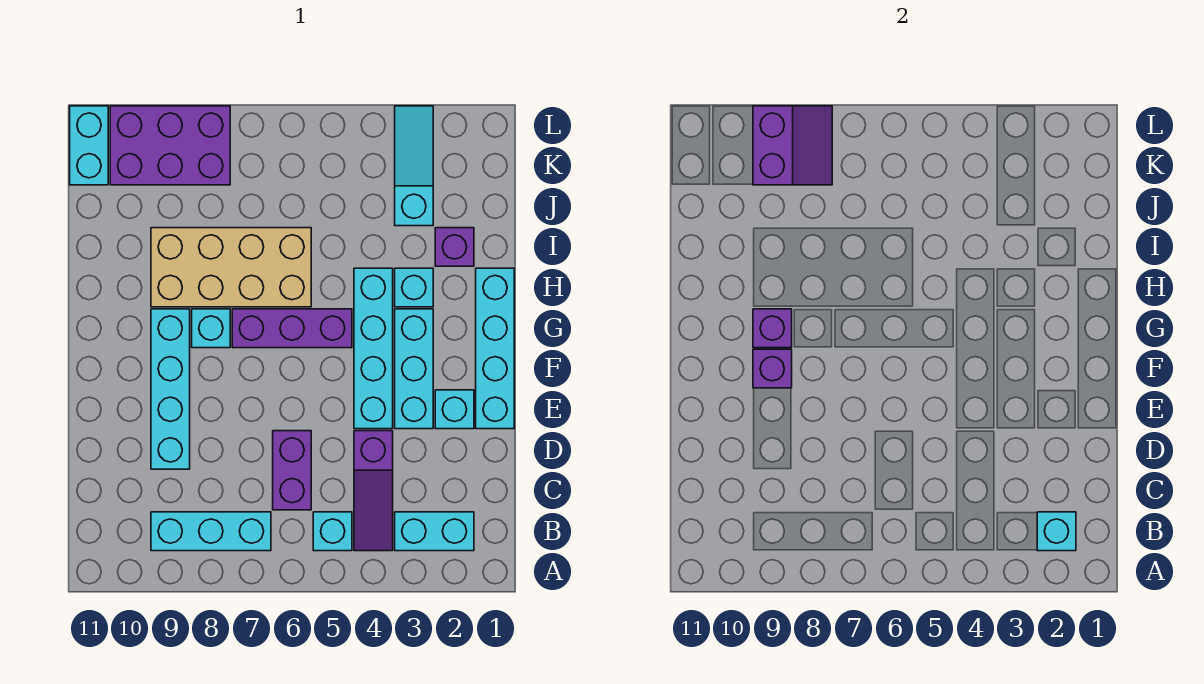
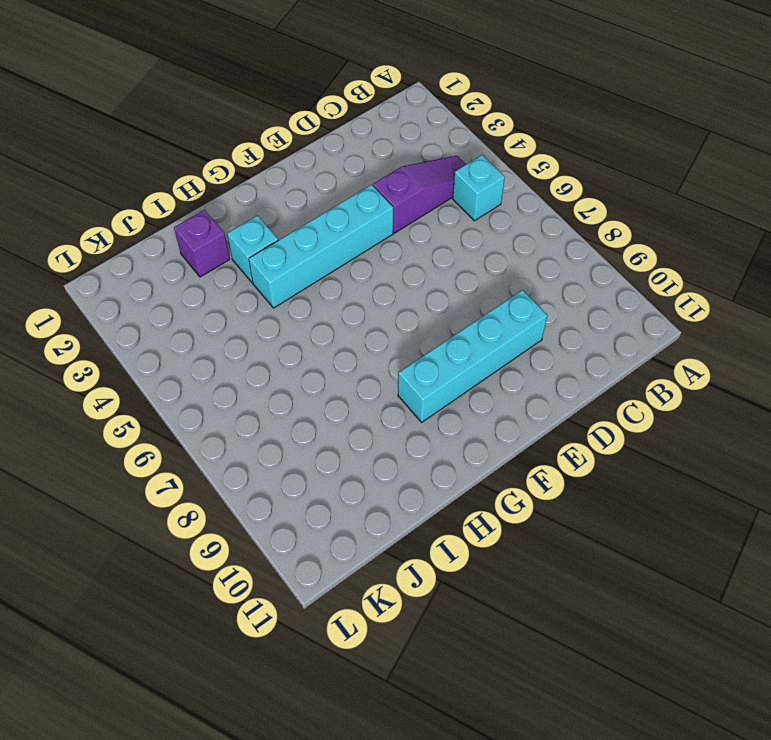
none -> cyan brick B2:B3 level 1
none -> cyan brick B7:B9 level 1
none -> purple brick C6:D6 level 1

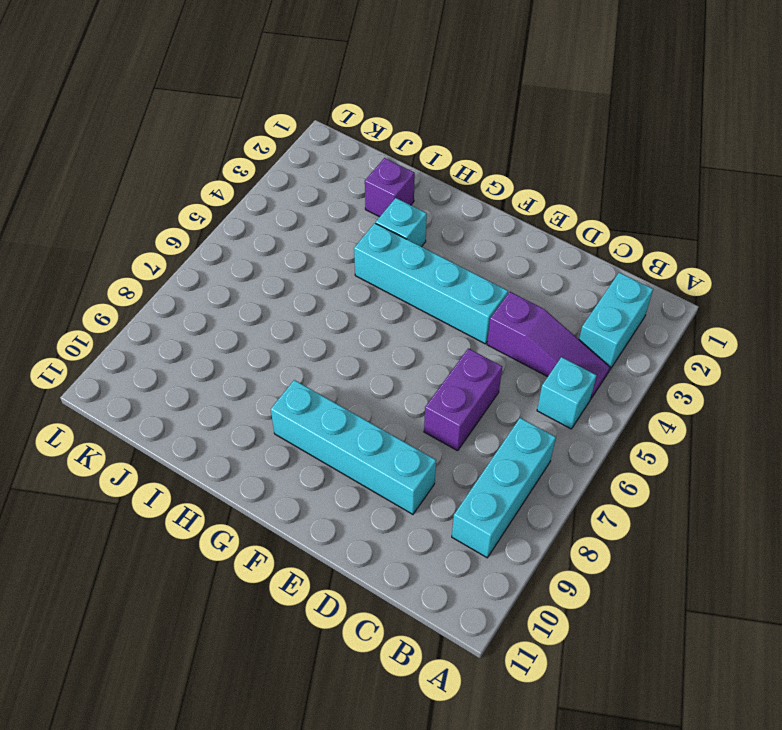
purple brick D6:D7 level 1 -> purple brick C6:D6 level 1
none -> cyan brick E1:H1 level 1
none -> cyan brick E2 level 1
none -> cyan brick E3:G3 level 1

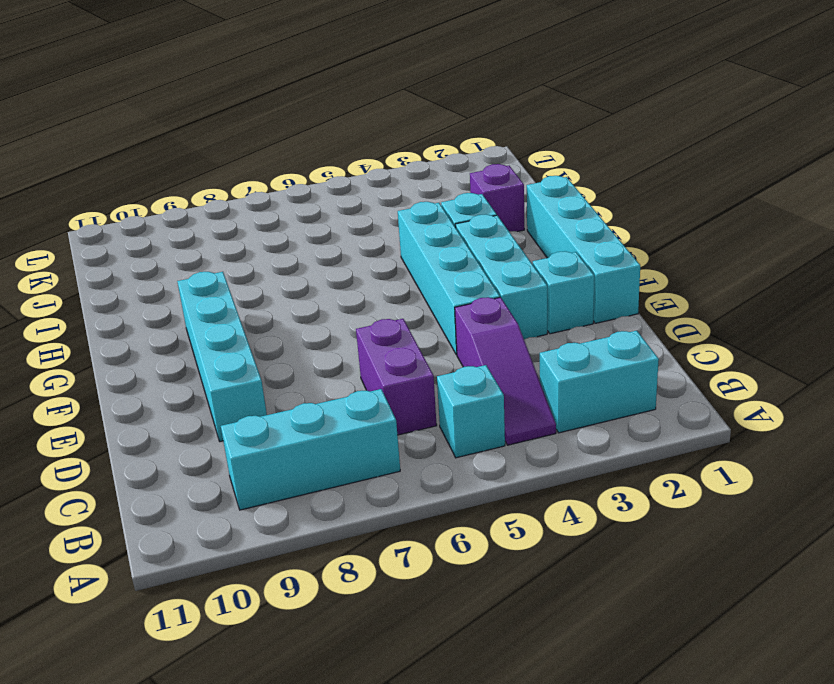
none -> purple brick G5:G7 level 1
none -> cyan brick G8 level 1
none -> tan brick H6:I9 level 1

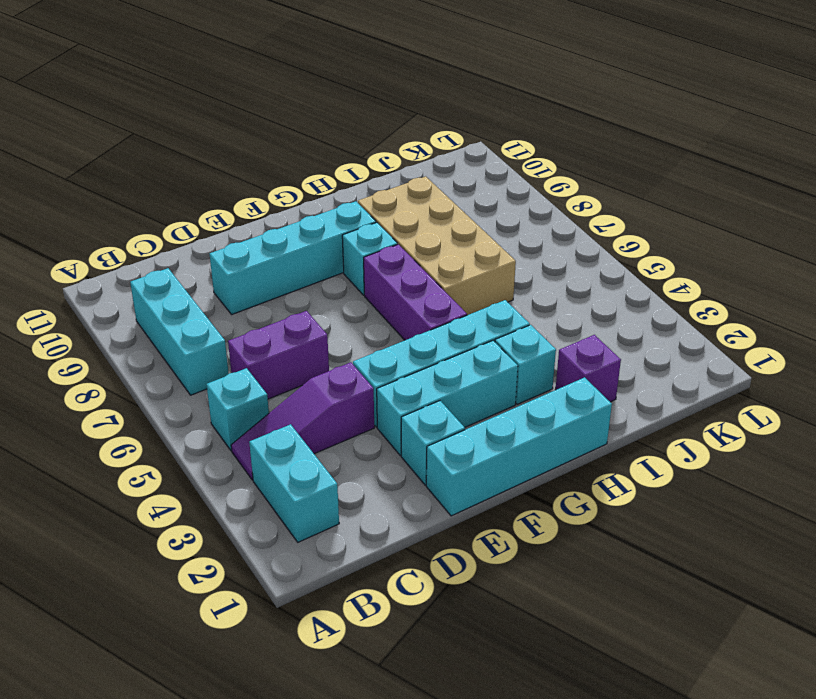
none -> cyan slope J3:L3 level 1 top J
none -> purple brick K8:L10 level 1
none -> cyan brick K11:L11 level 1

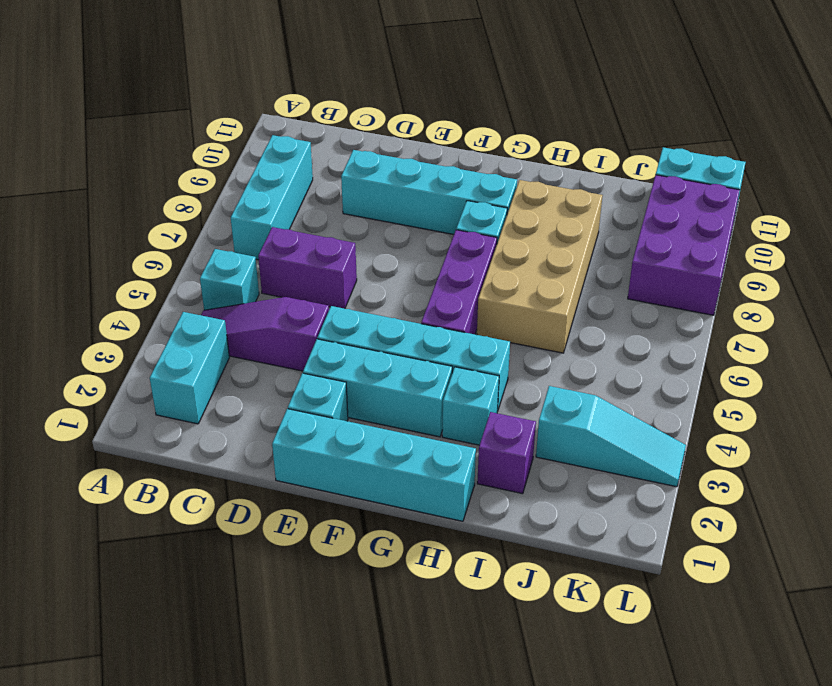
none -> cyan brick B2 level 2
none -> purple brick F9 level 2
none -> purple brick G9 level 2

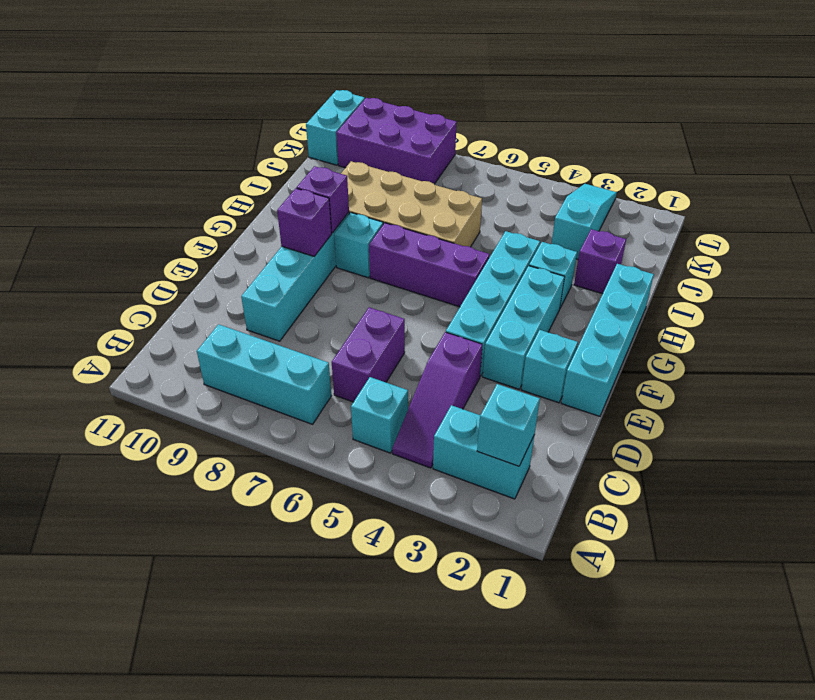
none -> purple slope K8:L9 level 2 top 9

